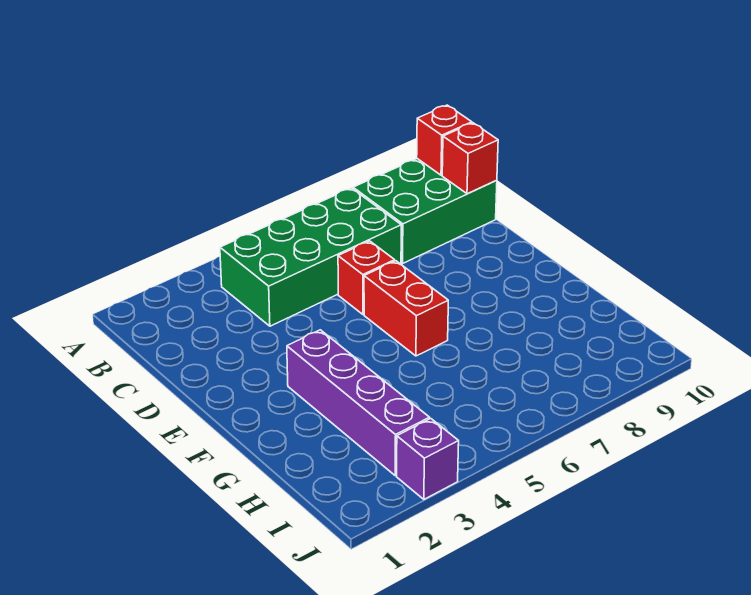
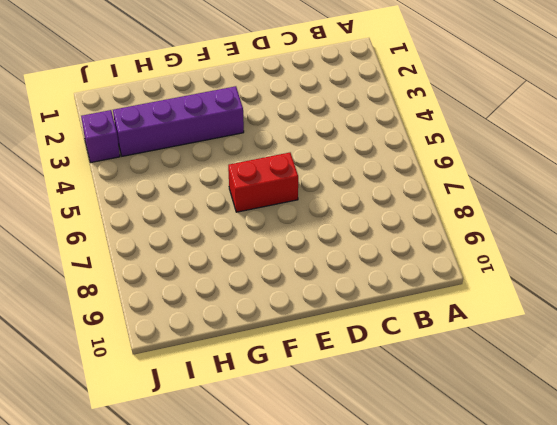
none -> green brick B4:C7 level 1
none -> green brick B8:C10 level 1

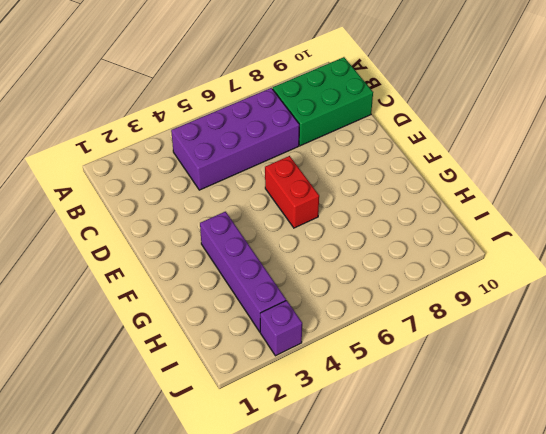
purple brick B4:C7 level 1 -> green brick B4:C7 level 1
none -> red brick D6 level 1
none -> red brick B10 level 2

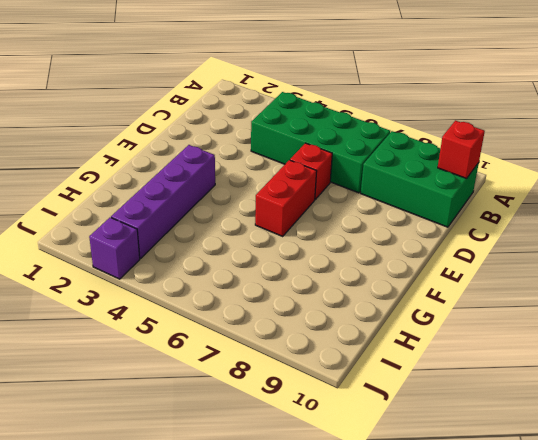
none -> red brick C10 level 2

